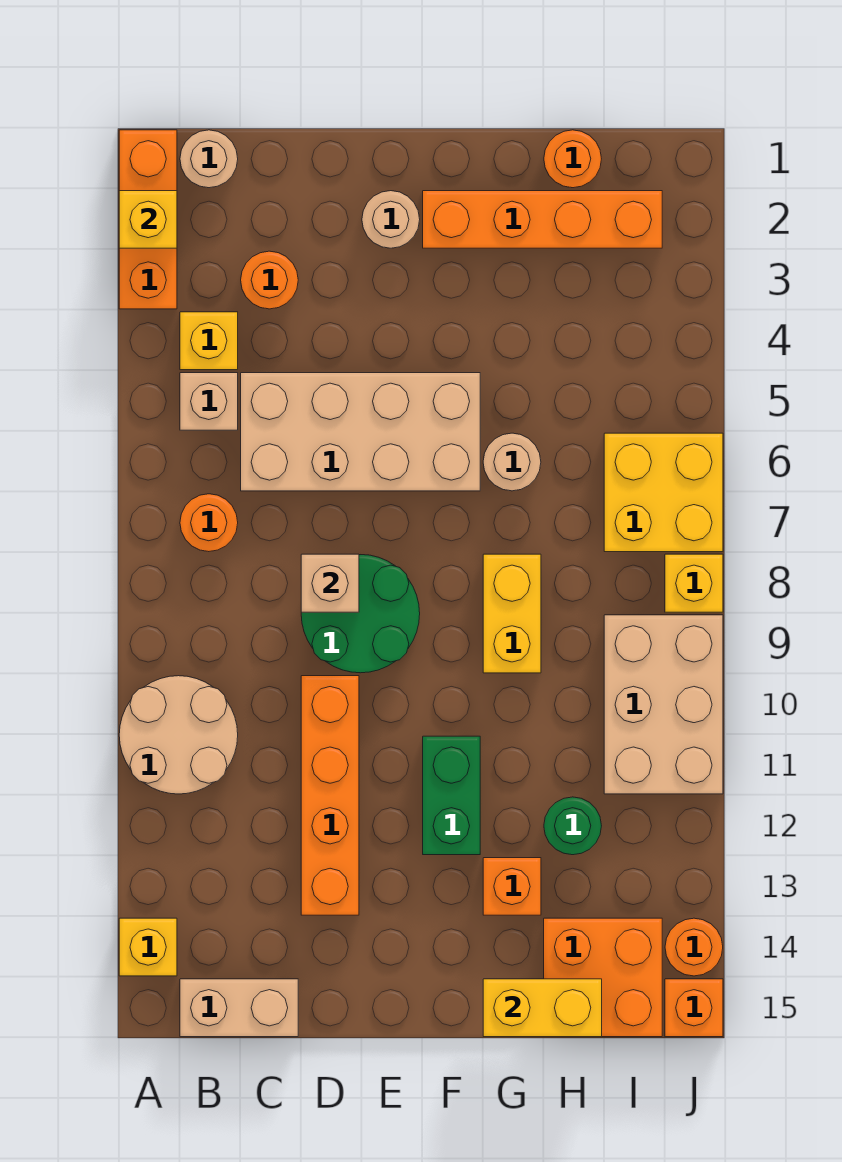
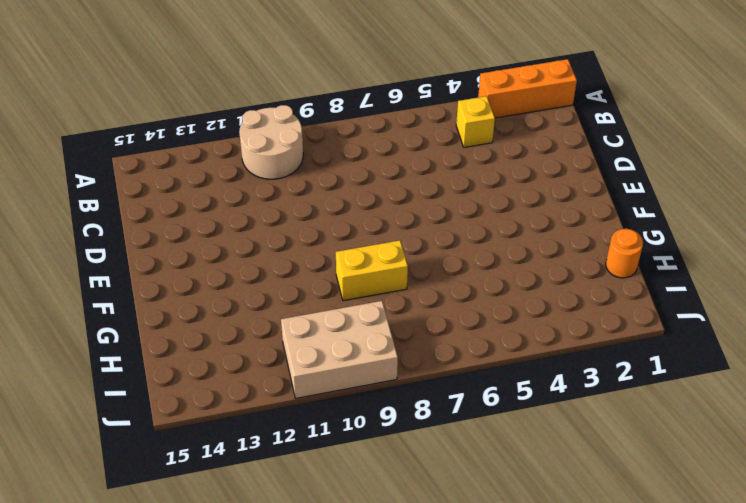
none -> yellow brick A14 level 1
none -> tan round brick B1 level 1
none -> tan brick B5 level 1

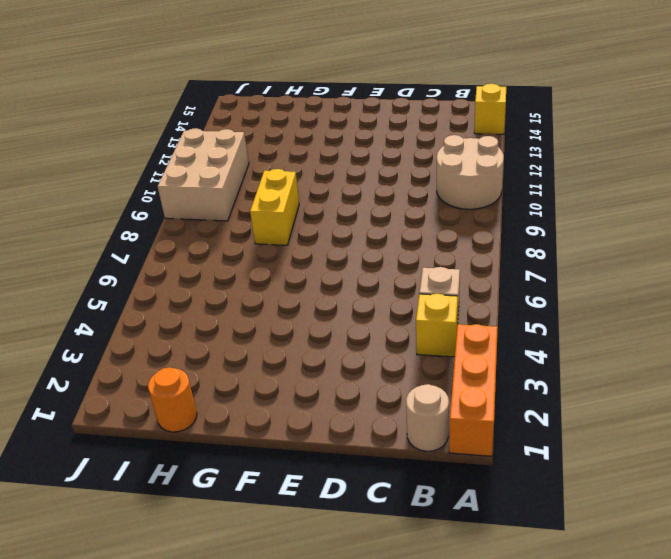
none -> orange round brick B7 level 1
none -> tan brick B15:C15 level 1
none -> orange round brick C3 level 1

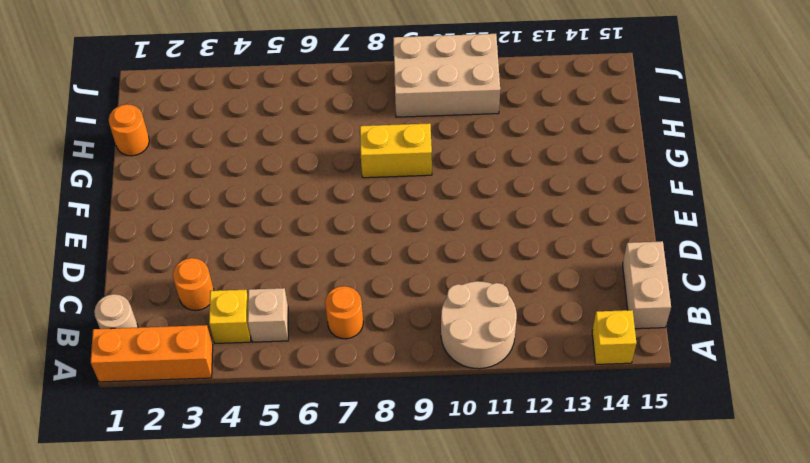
none -> tan brick C5:F6 level 1
none -> green round brick D8:E9 level 1
none -> orange brick D10:D13 level 1

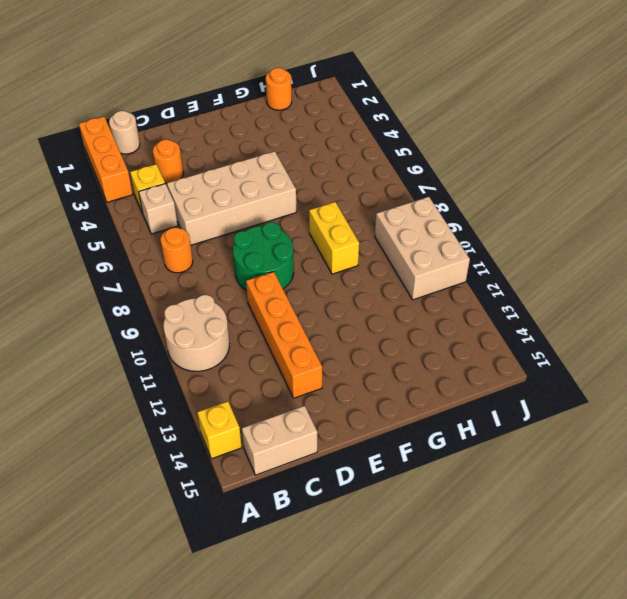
none -> tan round brick E2 level 1
none -> orange brick F2:I2 level 1
none -> green brick F11:F12 level 1

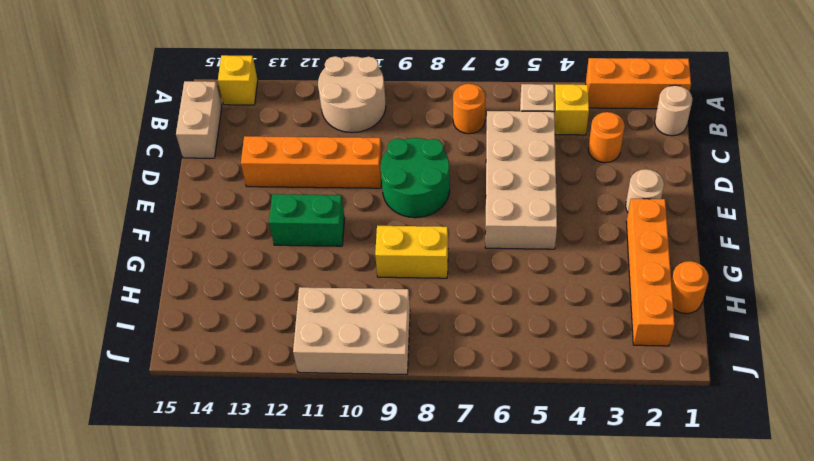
none -> tan round brick G6 level 1
none -> orange brick G13 level 1
none -> green round brick H12 level 1

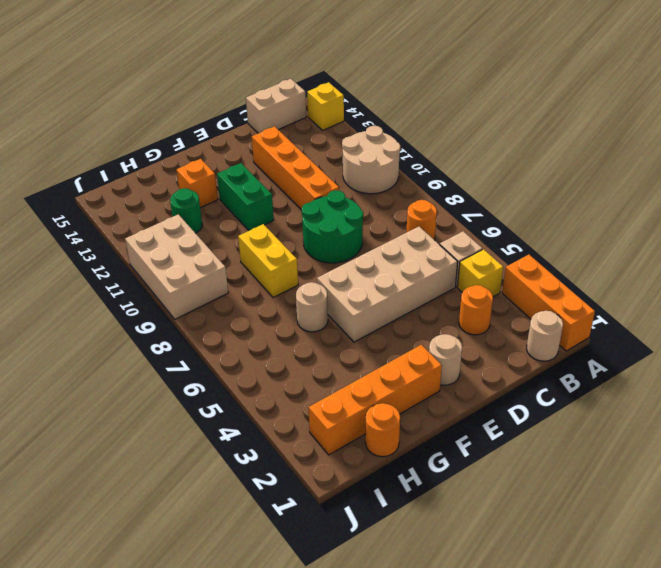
none -> orange brick H14:I15 level 1
none -> yellow brick I6:J7 level 1
none -> yellow brick J8 level 1

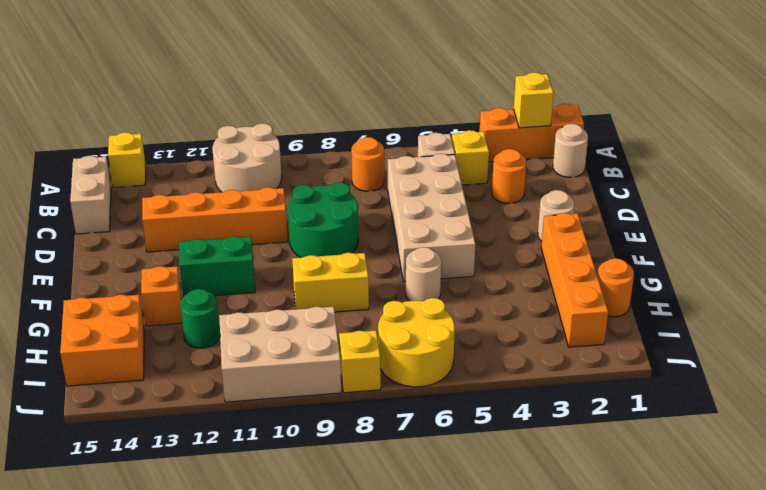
yellow round brick I6:J7 level 1 -> yellow brick I6:J7 level 1
none -> orange round brick J14 level 1
none -> orange brick J15 level 1
none -> tan brick D8 level 2

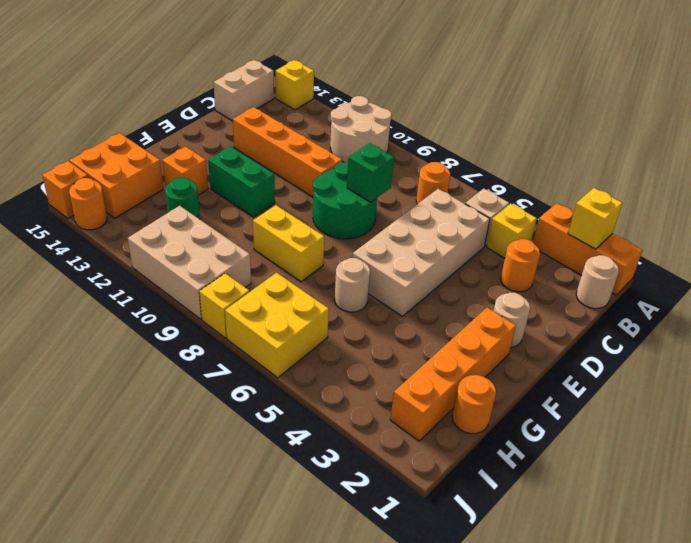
green brick D8 level 2 -> tan brick D8 level 2
none -> yellow brick G15:H15 level 2

